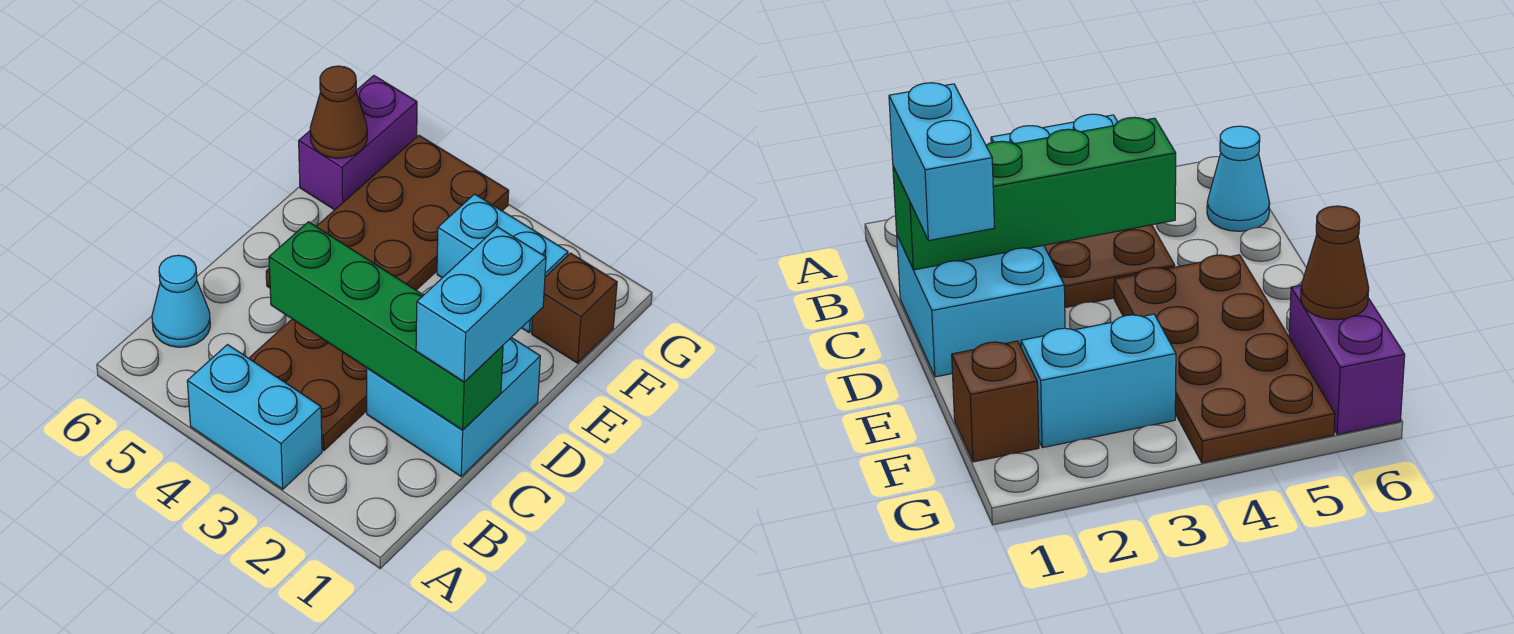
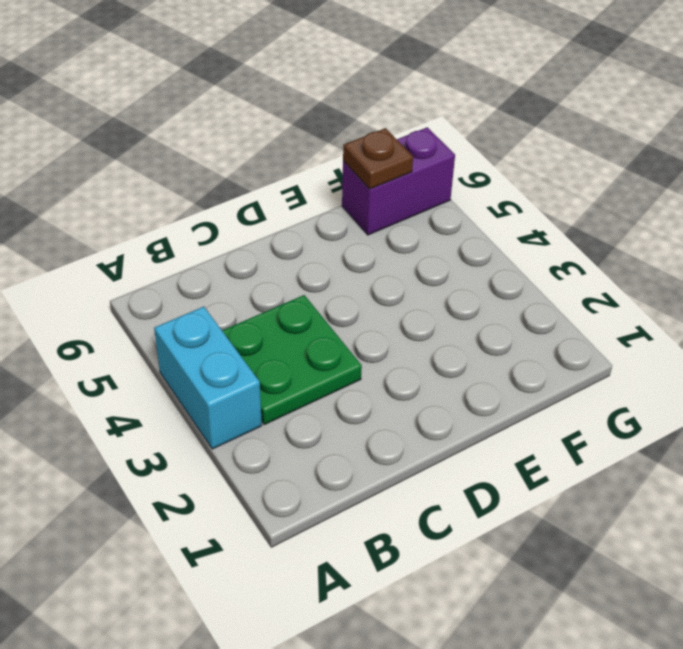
green plate B3:C4 level 1 -> brown plate B3:C4 level 1
brown plate F6 level 2 -> brown cone F6 level 2
none -> cyan cone B6 level 1
none -> cyan brick C1:D2 level 1

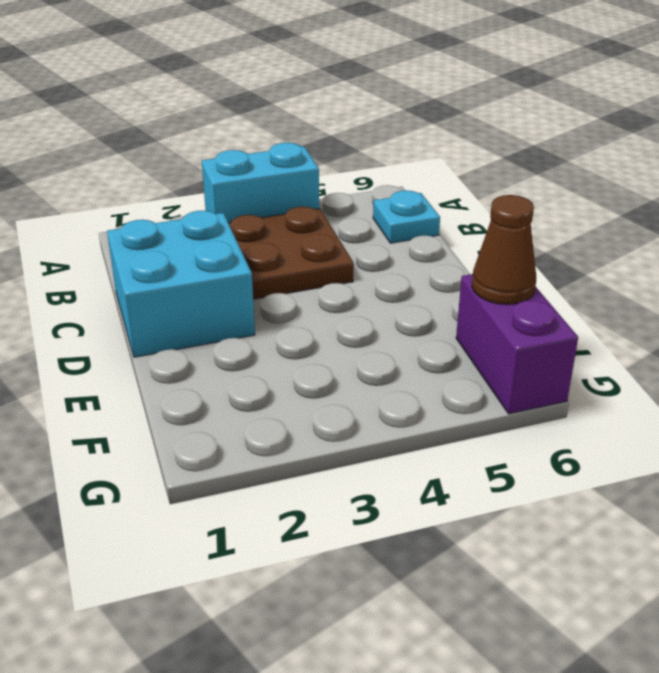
cyan plate B6 level 1 -> cyan cone B6 level 1
none -> brown plate D4:G5 level 1
none -> brown brick F1 level 1

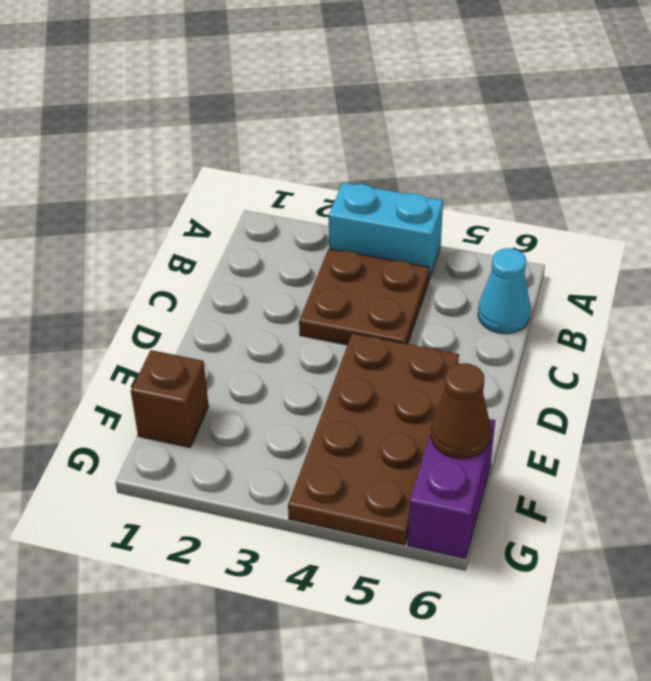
none -> cyan brick C1:D2 level 1
none -> cyan brick F2:F3 level 1

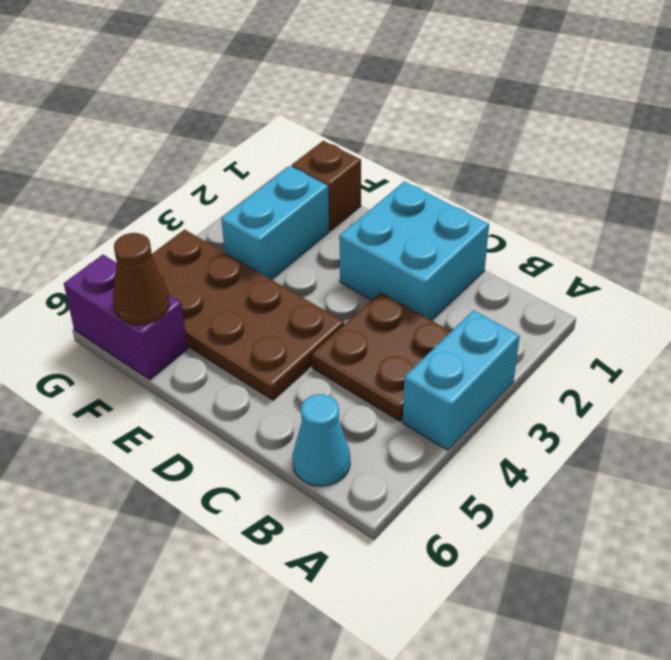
none -> green brick C1:C4 level 2
none -> cyan brick C1:D1 level 3

